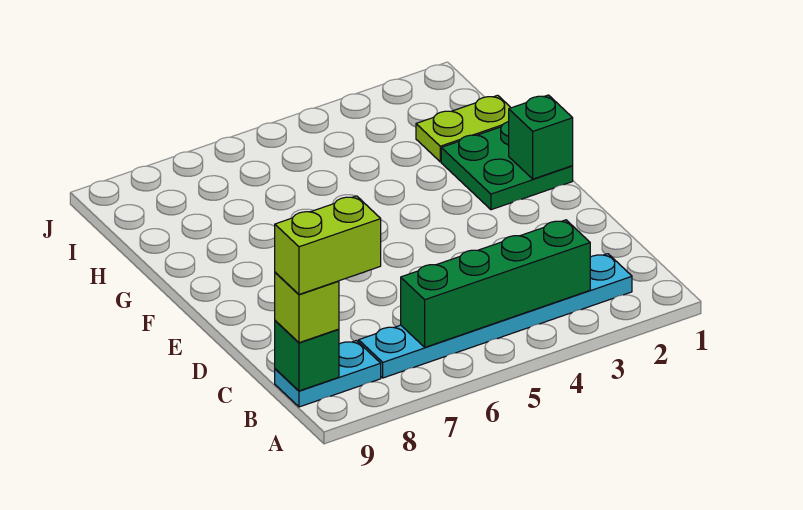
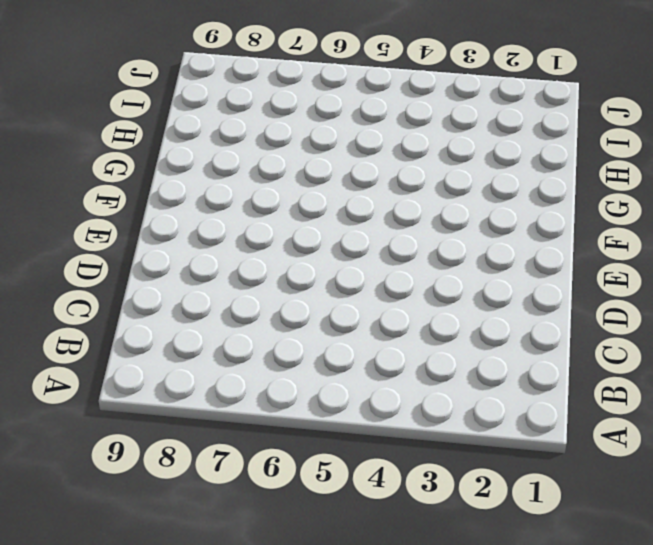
none -> cyan plate B2:B7 level 1
none -> cyan plate B8:B9 level 1

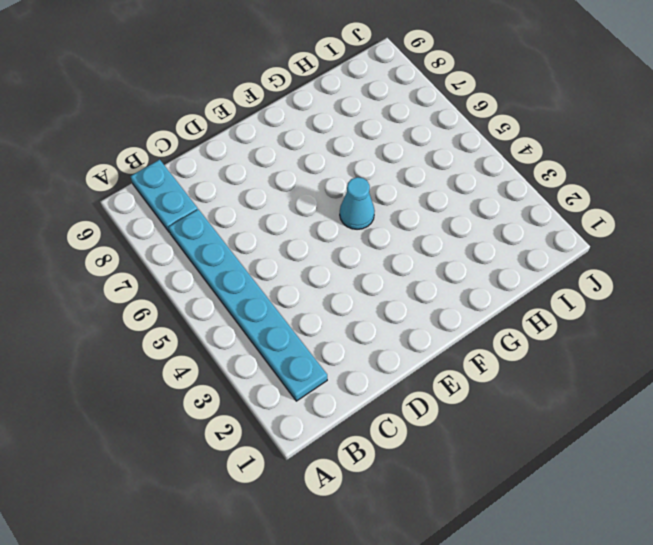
cyan cone F5 level 1 -> none
none -> green plate F1:G2 level 1
none -> lime plate H1:H2 level 1

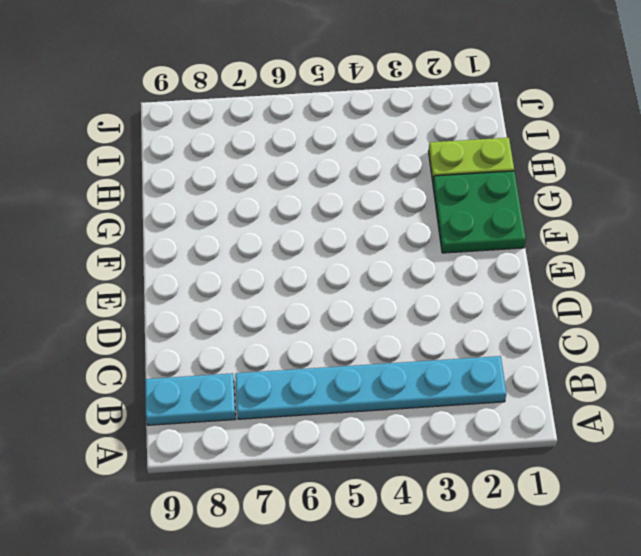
none -> green brick B3:B6 level 2
none -> green brick B9 level 2

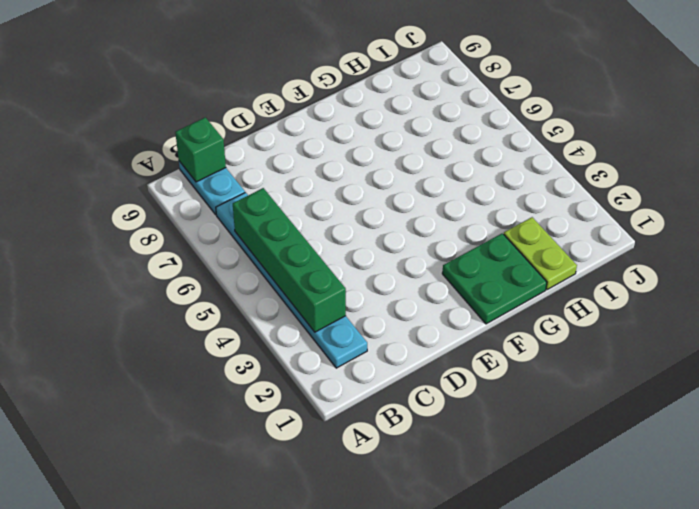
none -> green brick F1 level 2
none -> lime brick B9 level 3

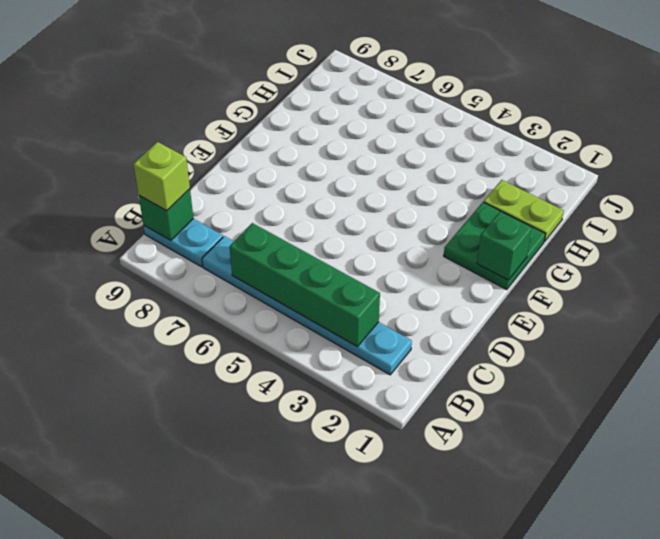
none -> lime brick B8:B9 level 4

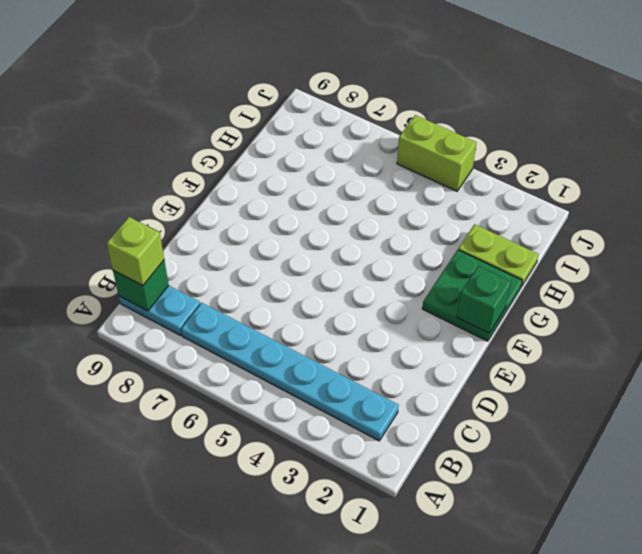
lime brick J4:J5 level 1 -> lime brick B8:B9 level 4
none -> green brick B3:B6 level 2

